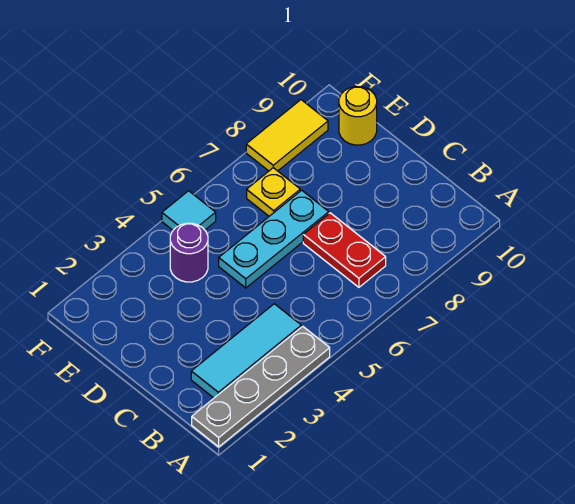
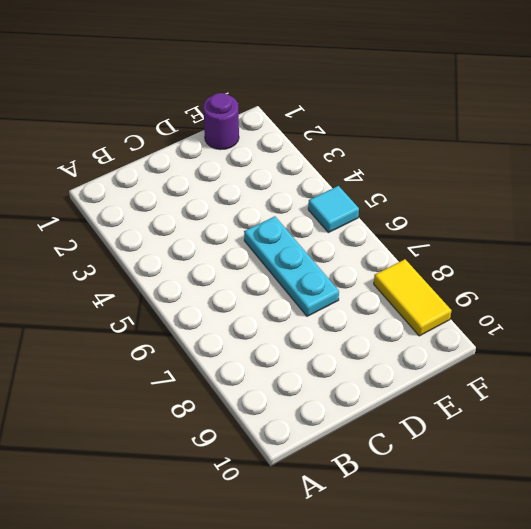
purple round brick E1 level 1 -> purple round brick E4 level 1
none -> grey plate A1:A4 level 1
none -> cyan tile B2:B4 level 1

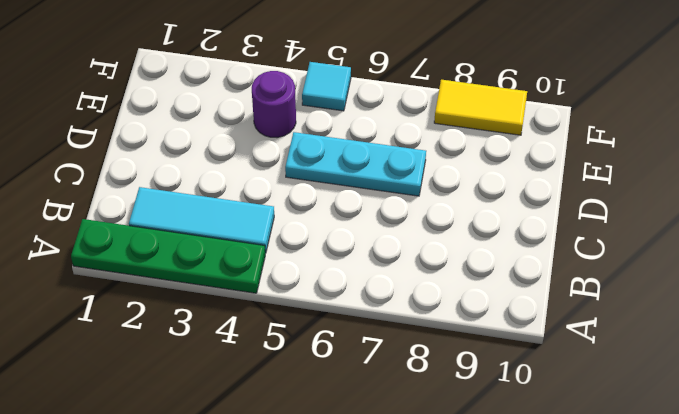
green plate A1:A4 level 1 -> grey plate A1:A4 level 1
none -> red plate B7:C7 level 1
none -> yellow plate E7 level 1

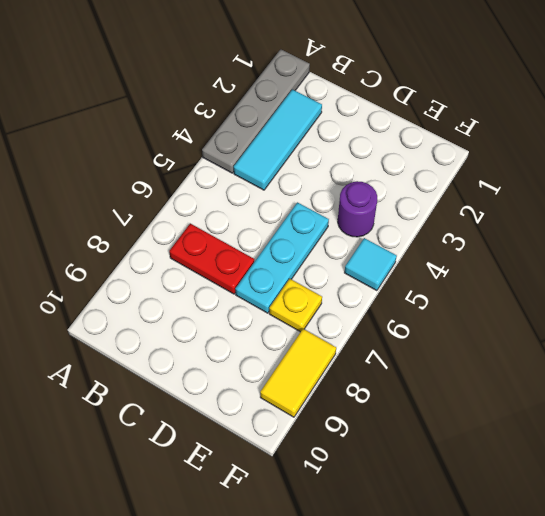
none -> yellow round brick E10 level 1

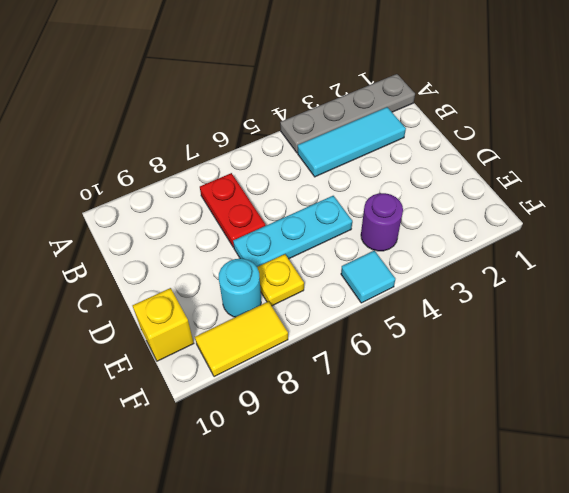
cyan round brick E8 level 1 -> none
yellow brick E10 level 1 -> yellow round brick E10 level 1

